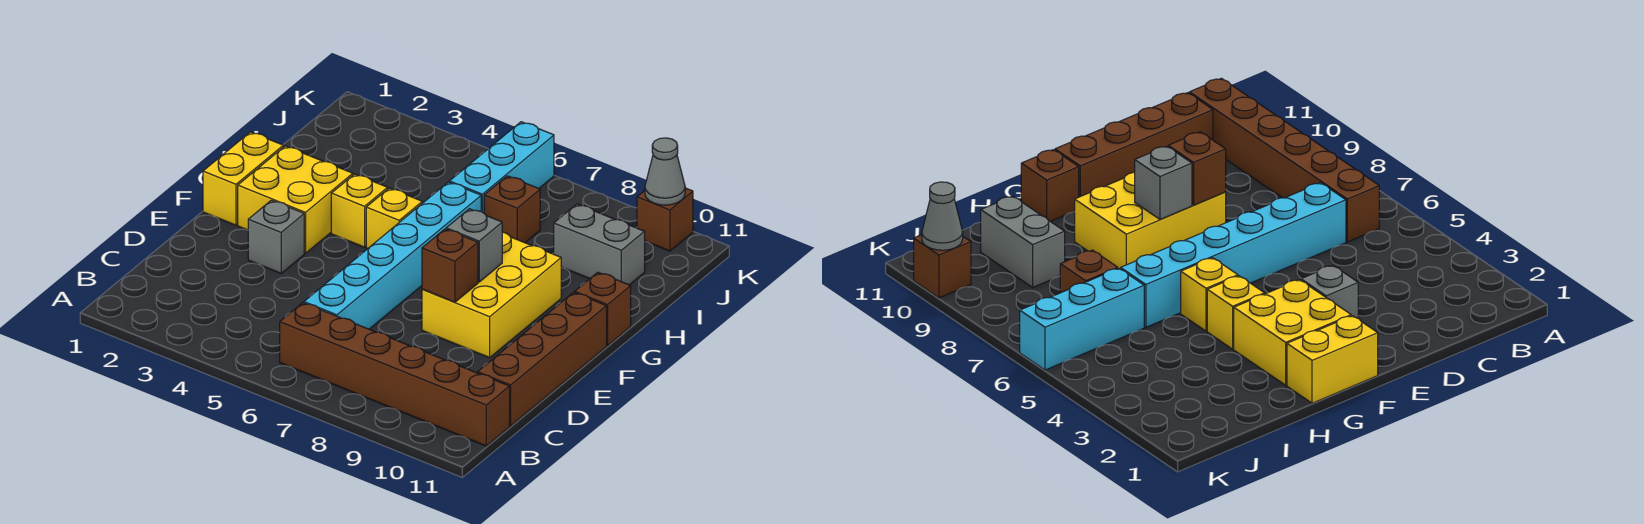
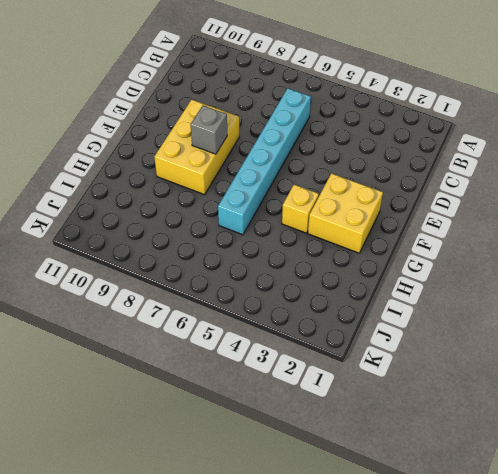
none -> brown brick B6:B11 level 1
none -> brown brick C11:F11 level 1
none -> grey brick E3 level 1

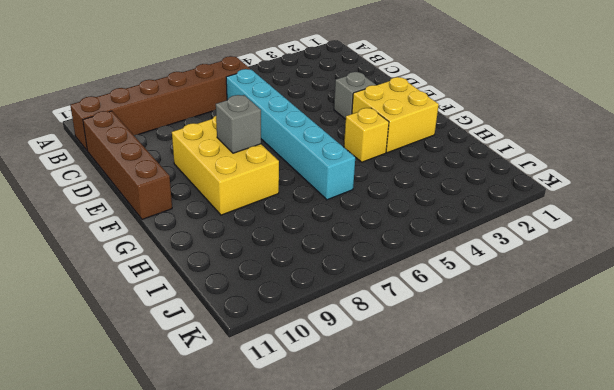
none -> yellow brick F1:G1 level 1
none -> yellow brick G5 level 1
none -> brown brick G11 level 1

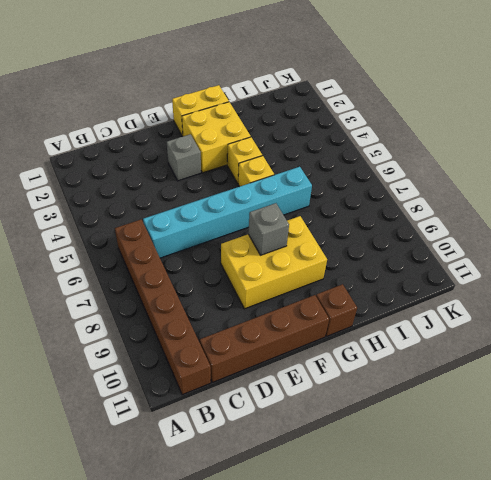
none -> cyan brick I6:K6 level 1
none -> brown brick I7 level 1
none -> grey brick I9:I10 level 1

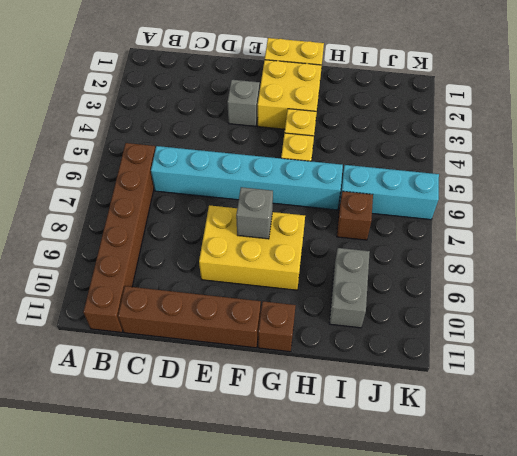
none -> brown brick K10 level 1
none -> brown brick E8 level 2
none -> grey cone K10 level 2

